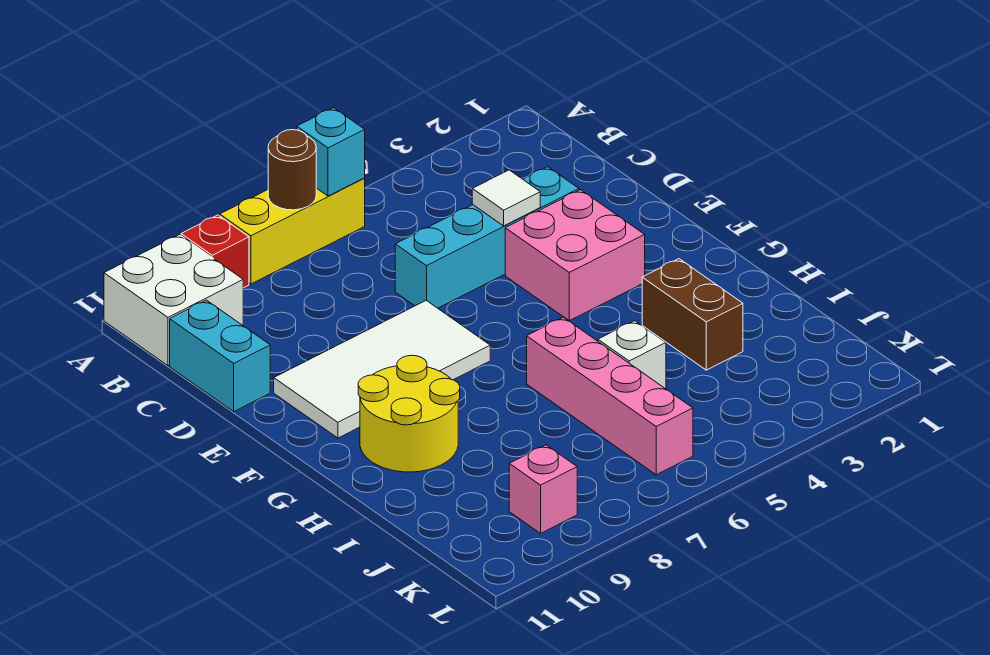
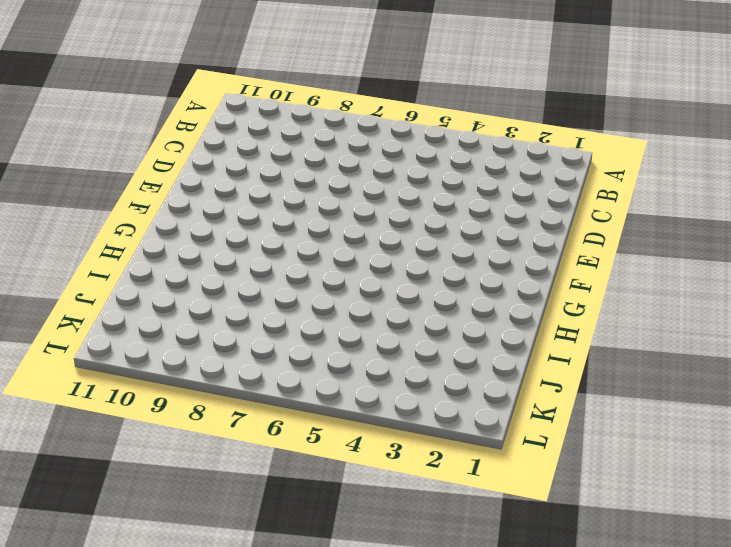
none -> yellow brick A6:A8 level 1
none -> red brick A9 level 1
none -> white brick A10:B11 level 1

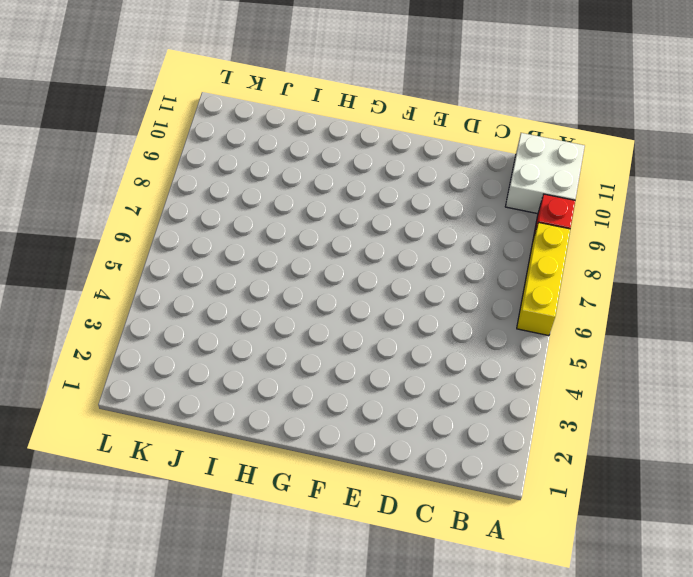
none -> cyan brick C11:D11 level 1
none -> cyan brick D3:D6 level 1
none -> pink brick E3:F4 level 1

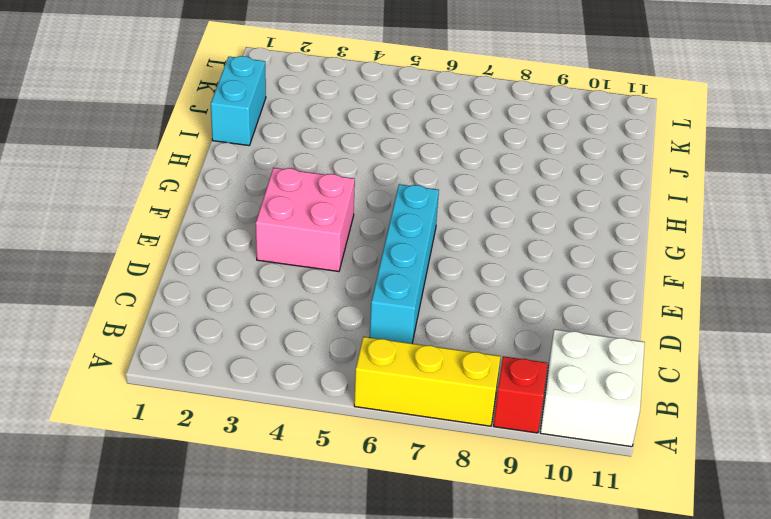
cyan brick C6:F6 level 1 -> cyan brick D3:D6 level 1
cyan brick I1:J1 level 1 -> cyan brick C11:D11 level 1
none -> white tile E7:F10 level 1
none -> yellow round brick G9:H10 level 1
none -> brown brick H3:I3 level 1

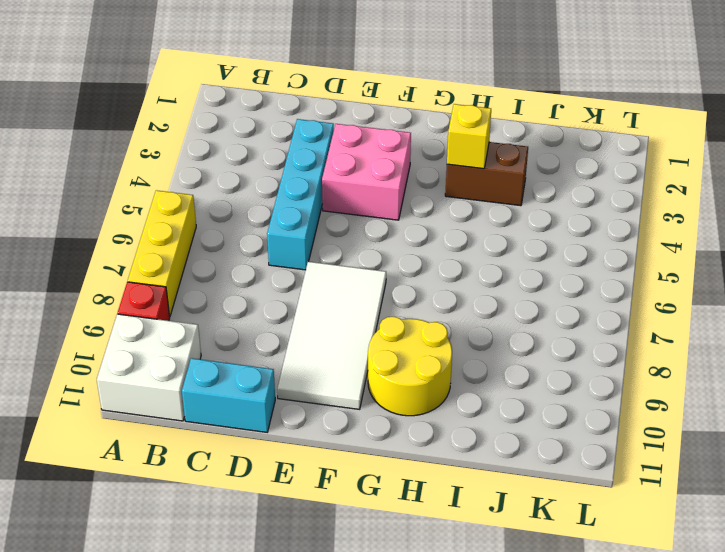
yellow brick H3 level 2 -> none
none -> pink brick H6:K6 level 1
none -> white brick I5 level 1
none -> pink brick K9 level 1

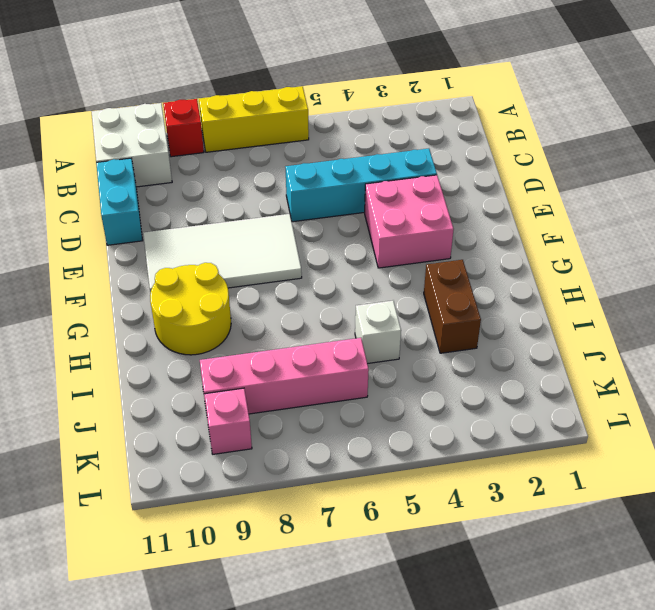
pink brick J6:J9 level 1 -> pink brick H6:K6 level 1
none -> cyan brick A6 level 2
none -> brown round brick A7 level 2
none -> white tile D4 level 2

